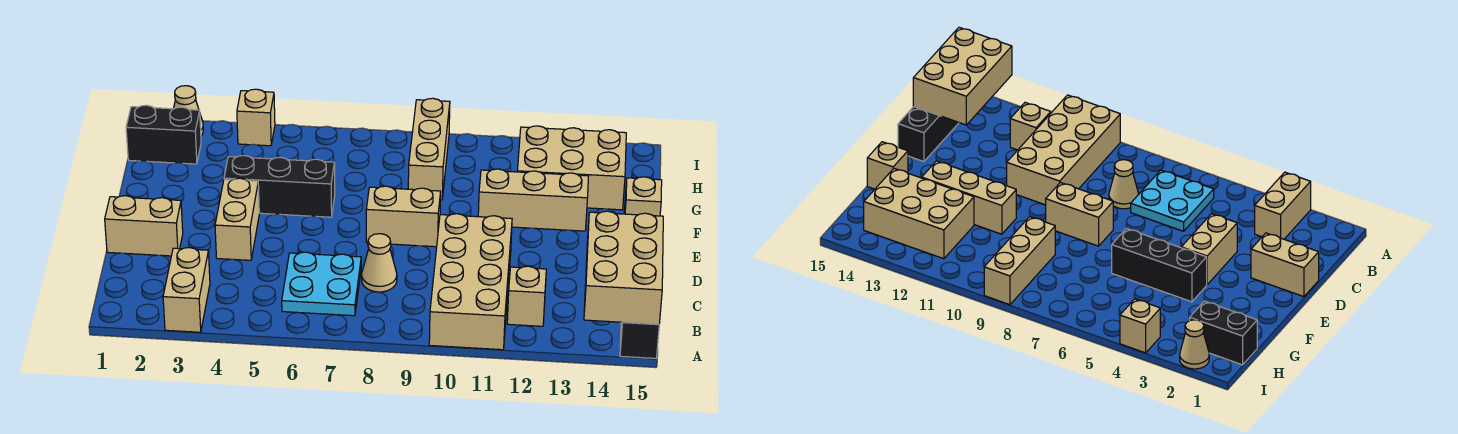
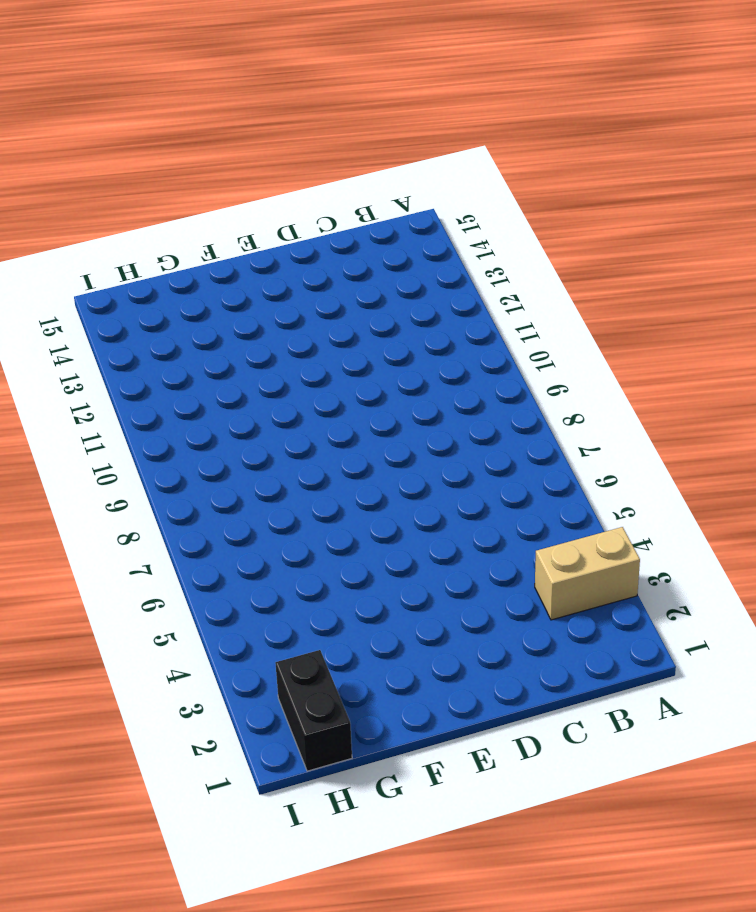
none -> tan brick A10:D11 level 1
none -> black brick A15:D15 level 1
none -> cyan plate B6:C7 level 1

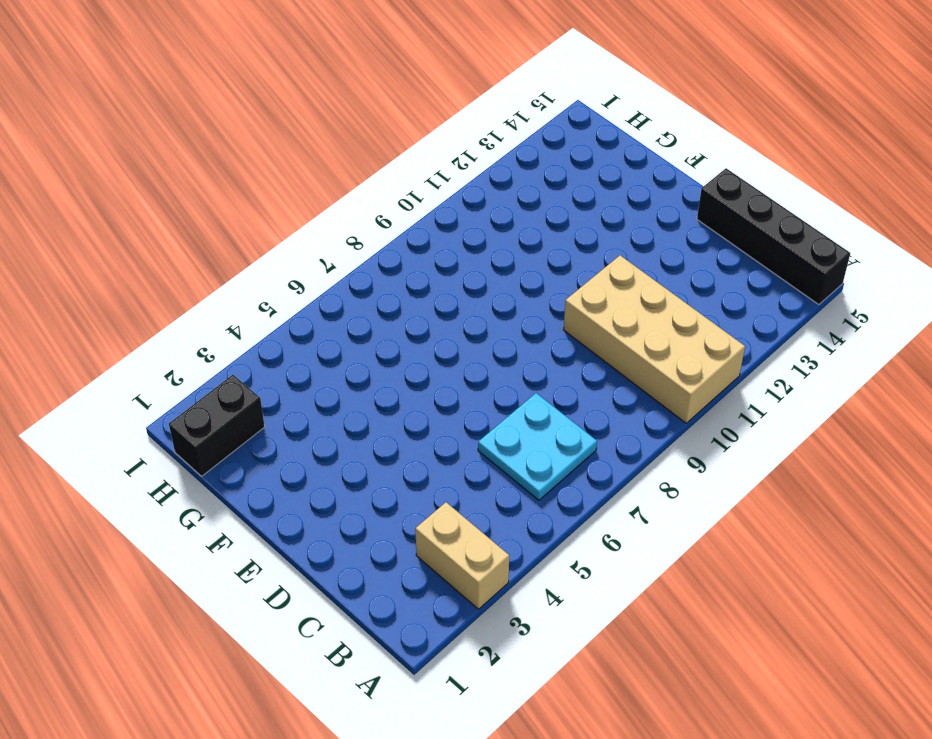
none -> tan brick B12 level 1
none -> tan cone C8 level 1
none -> tan brick D1:D2 level 1

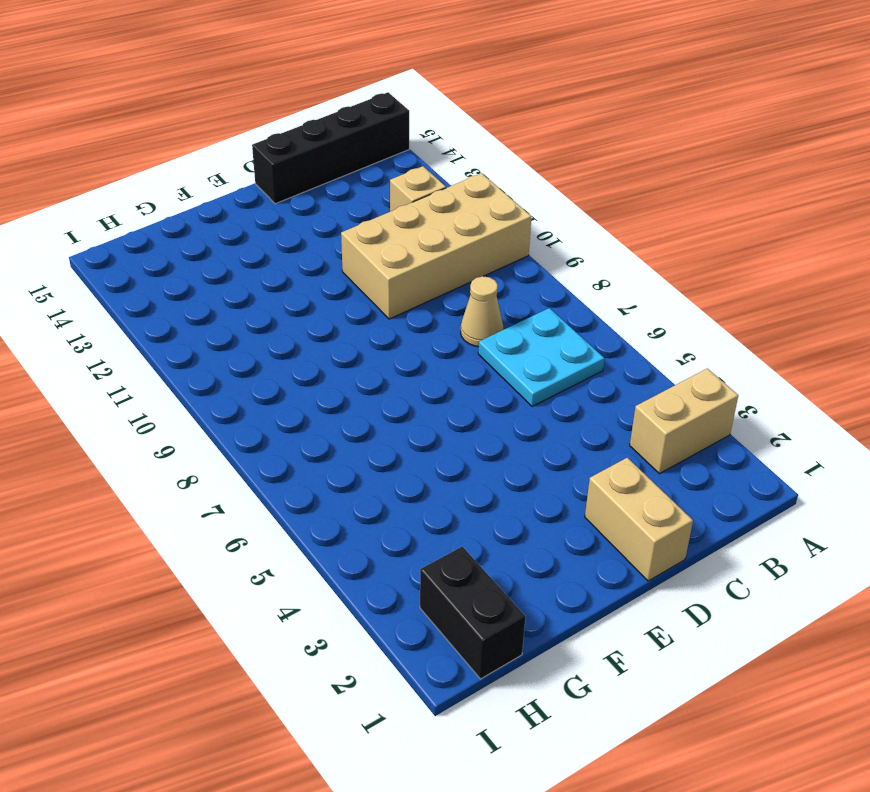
none -> tan brick D4:E4 level 1
none -> tan brick E8:E9 level 1
none -> black brick F4:F6 level 1

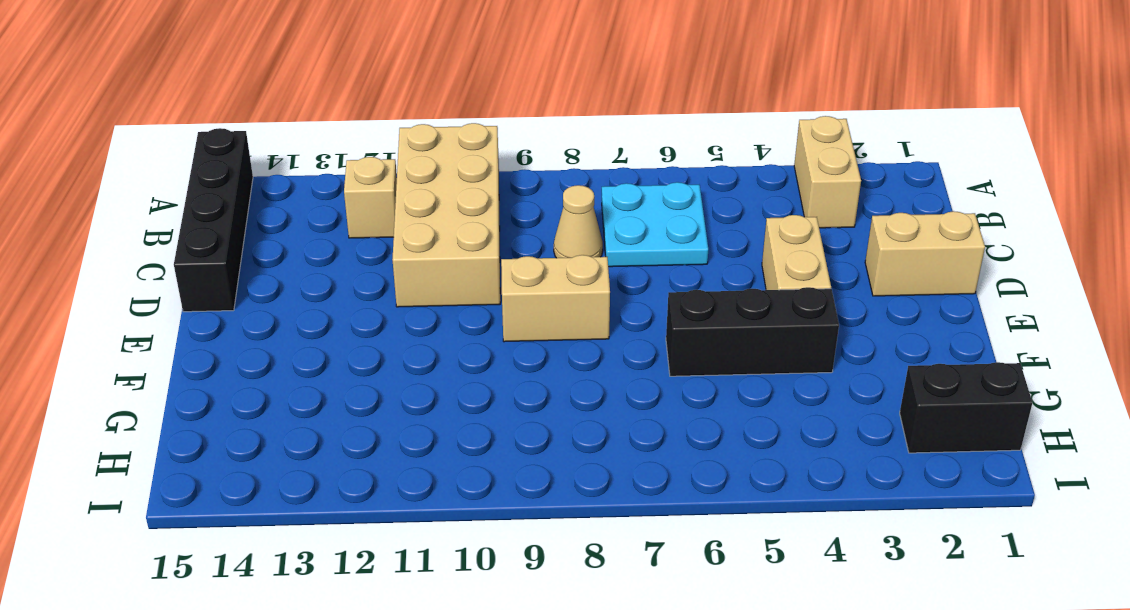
none -> tan brick F11:F13 level 1
none -> tan brick F15 level 1
none -> tan brick G9:I9 level 1

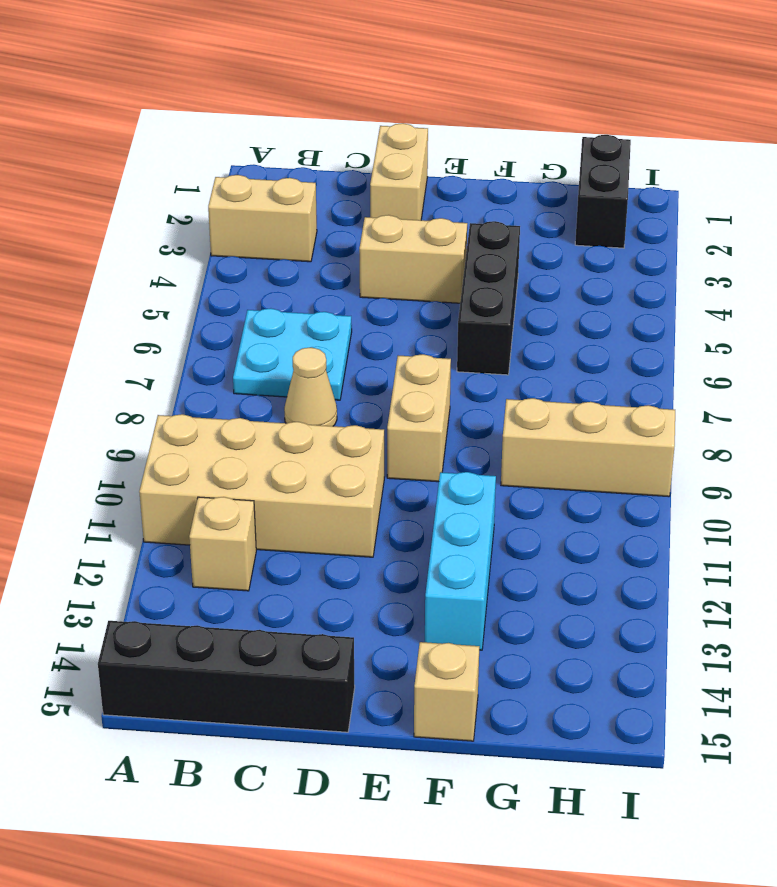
cyan brick F11:F13 level 1 -> tan brick F11:F13 level 1
none -> tan brick G12:H14 level 1
none -> tan cone I2 level 1
none -> tan brick I4 level 1

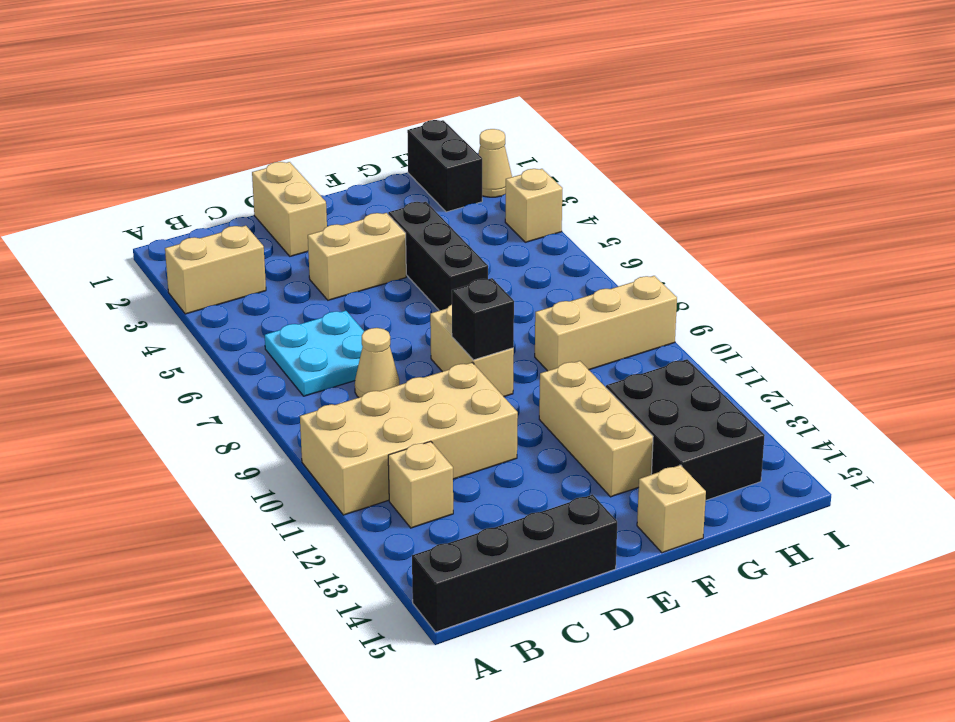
black brick E9 level 2 -> none
black brick G12:H14 level 1 -> tan brick G12:H14 level 1
none -> tan brick A14:C15 level 2

